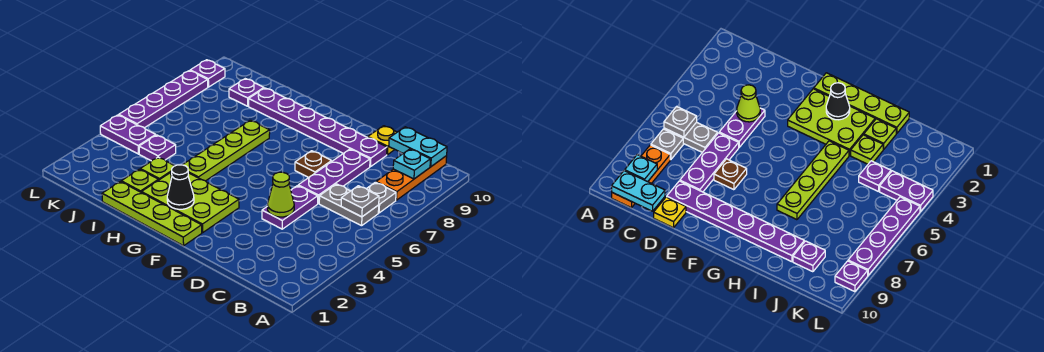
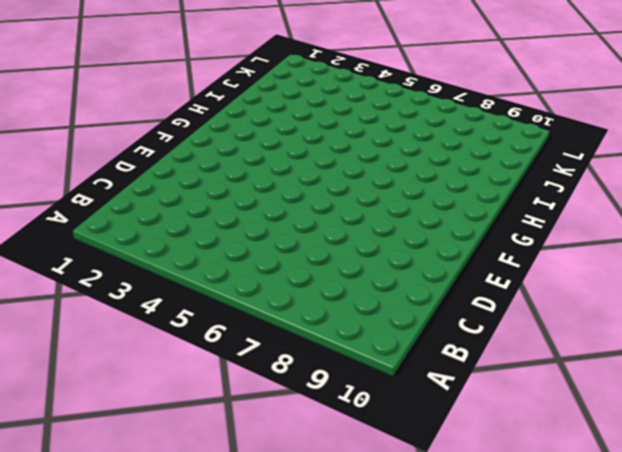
none -> grey plate B6:C6 level 1
none -> grey plate B7 level 1
none -> orange plate B8:B10 level 1

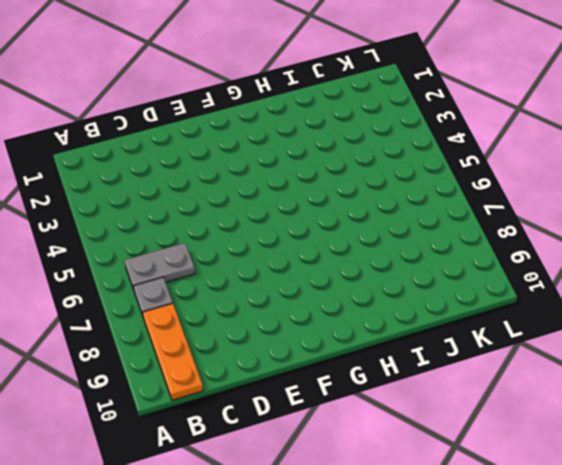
none -> purple plate D4:D5 level 1
none -> purple plate D6:D8 level 1
none -> purple plate D9:I9 level 1

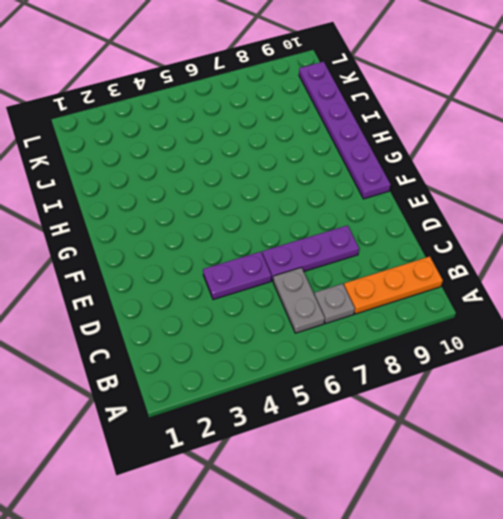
purple plate F10:K10 level 1 -> purple plate D9:I9 level 1
none -> yellow plate D10 level 1
none -> brown plate E7 level 1
none -> lime plate F1:I1 level 1

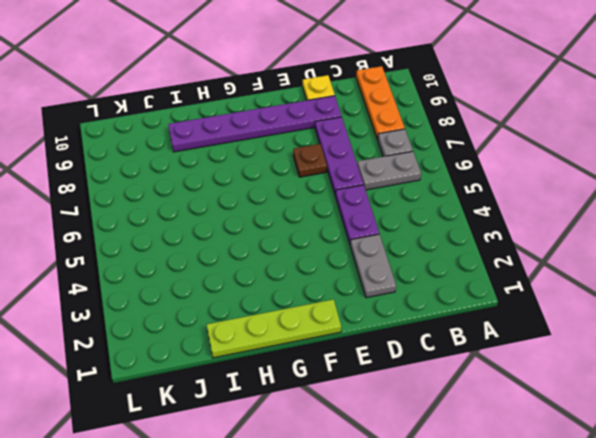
grey plate D2:D3 level 1 -> none
none -> lime plate F2:H3 level 1
none -> lime plate H4:H7 level 1
none -> lime plate I2 level 1

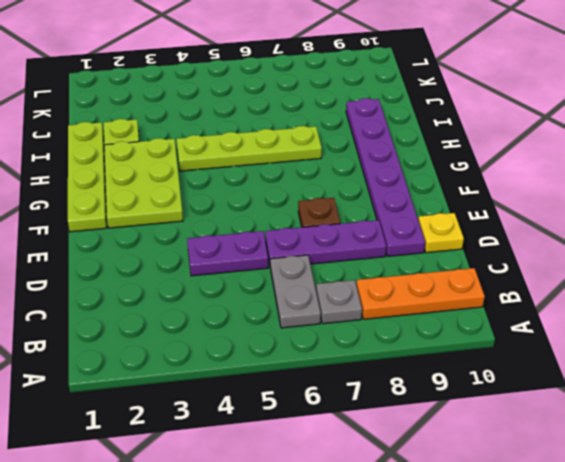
none -> lime plate I3 level 1
none -> purple plate J4 level 1
none -> purple plate J9 level 1

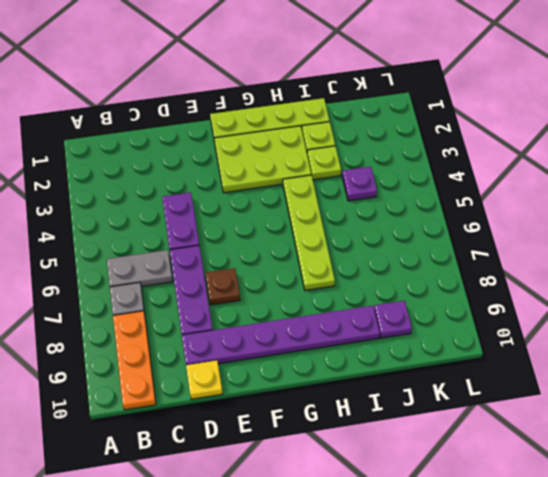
none -> purple plate K4:L4 level 1
none -> purple plate L5:L8 level 1
none -> purple plate L9 level 1

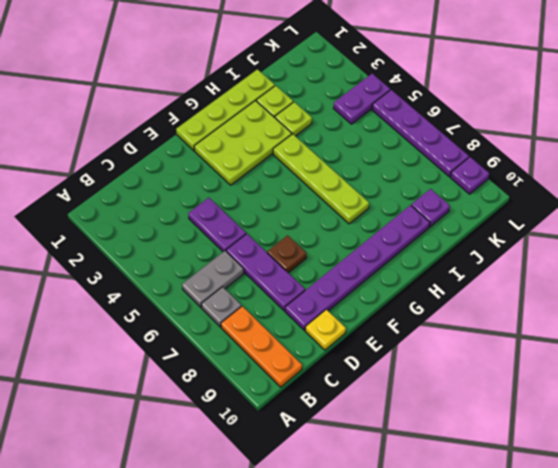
none -> purple plate J4 level 1
none -> grey plate B6 level 2
none -> cyan plate B9 level 2

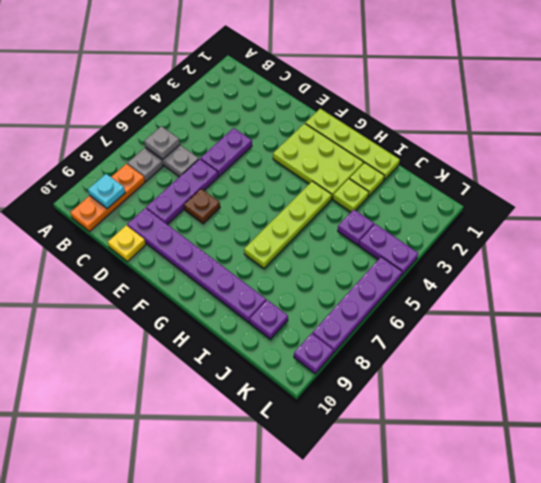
none -> cyan plate B10:C10 level 2
none -> lime cone D4 level 2
none -> black cone G2 level 2

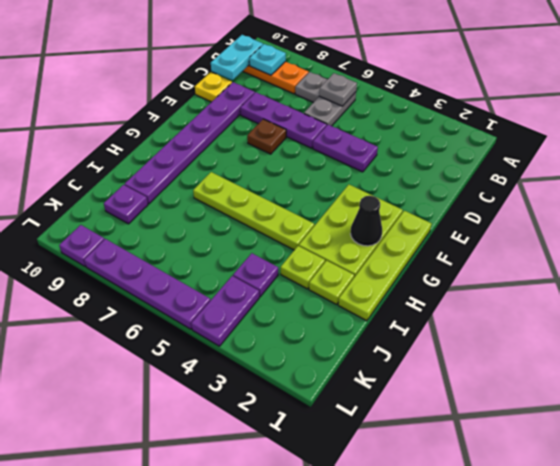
none -> lime cone D4 level 2

